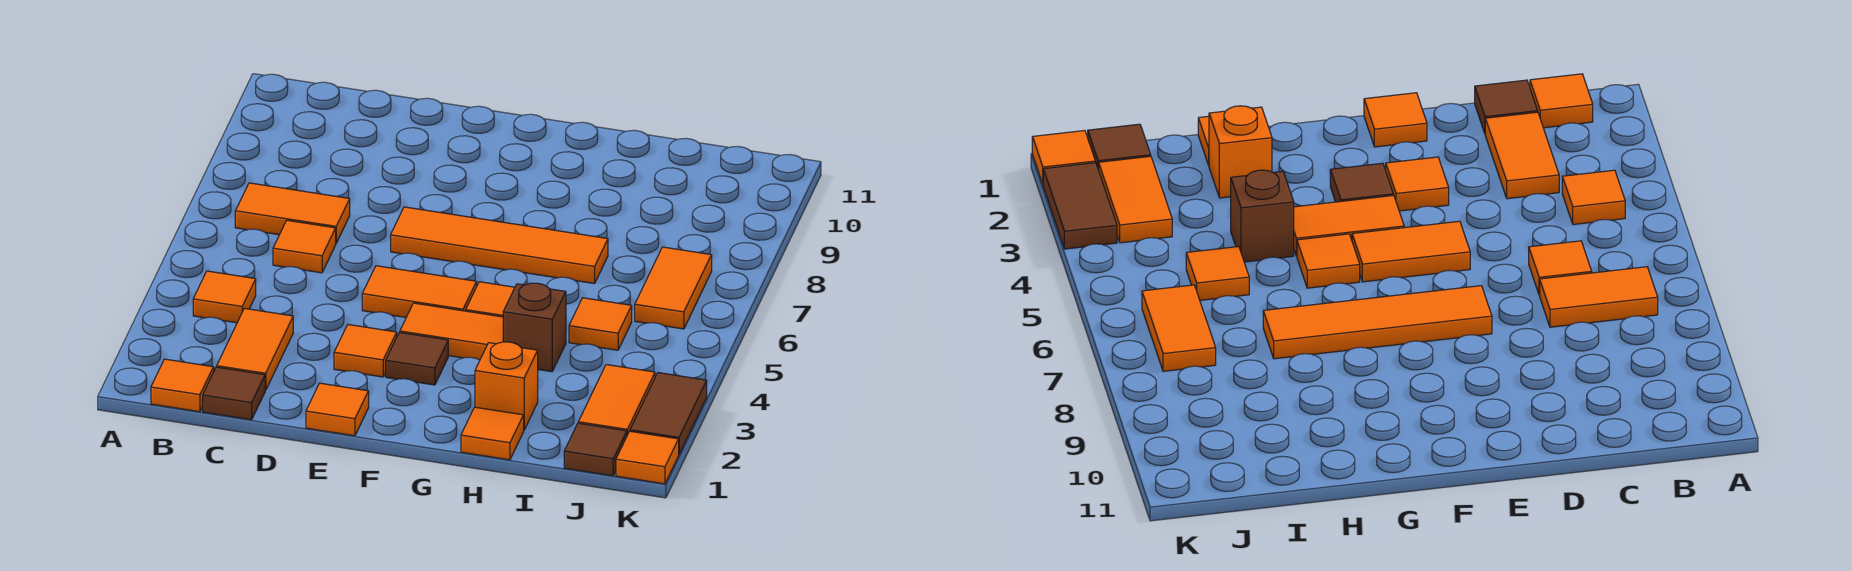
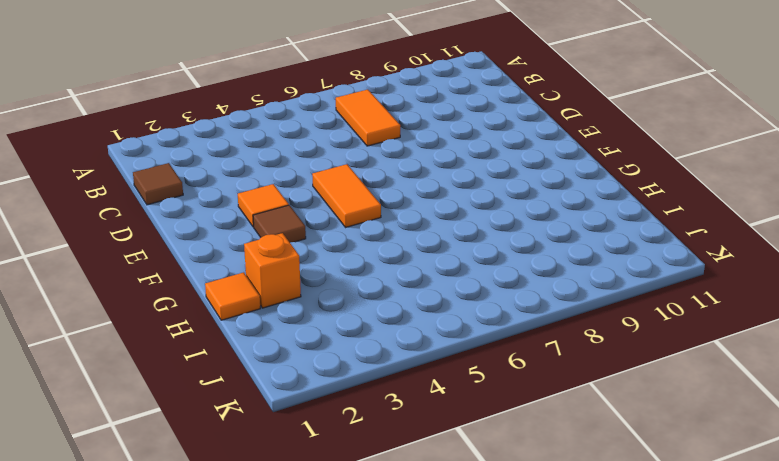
none -> orange tile B1 level 1
none -> orange tile B4 level 1
none -> orange tile C2:C3 level 1

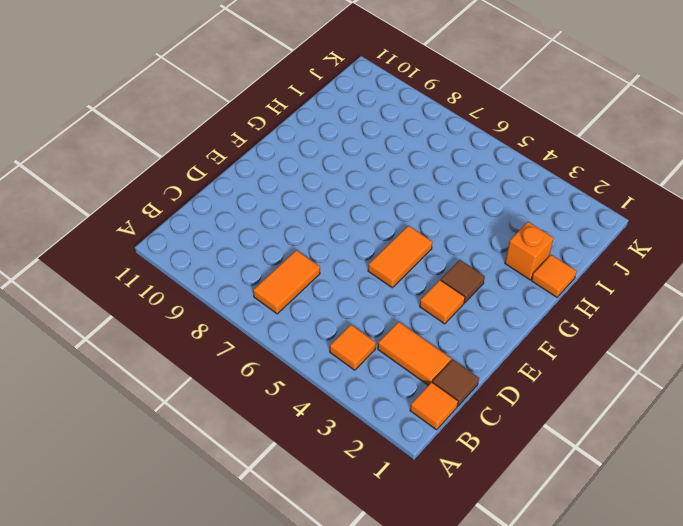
none -> orange tile C6 level 1
none -> orange tile E1 level 1
none -> orange tile E7:H7 level 1

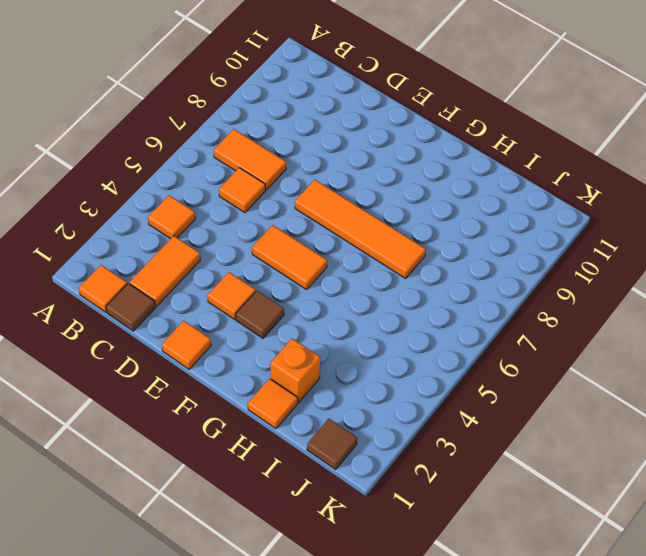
none -> orange tile F4:G4 level 1
none -> orange tile G5 level 1
none -> brown brick H4 level 1

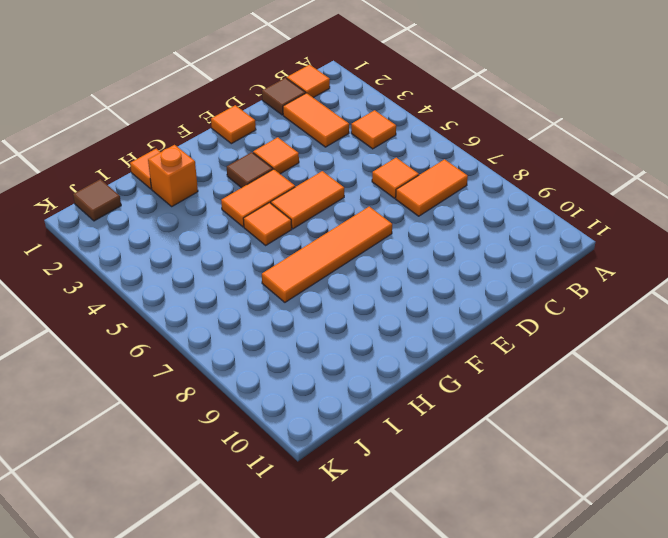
none -> brown brick H4 level 1
none -> orange tile I5 level 1
none -> orange tile J2:J3 level 1

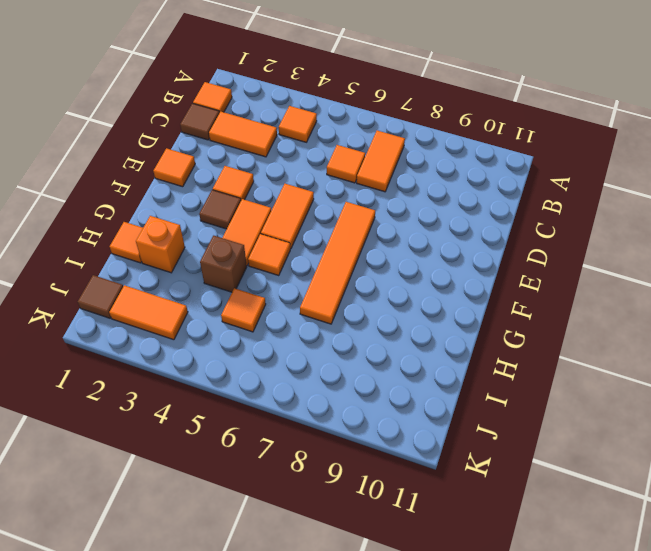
none -> orange tile J6:J7 level 1
none -> orange tile K1 level 1
none -> brown tile K2:K3 level 1

